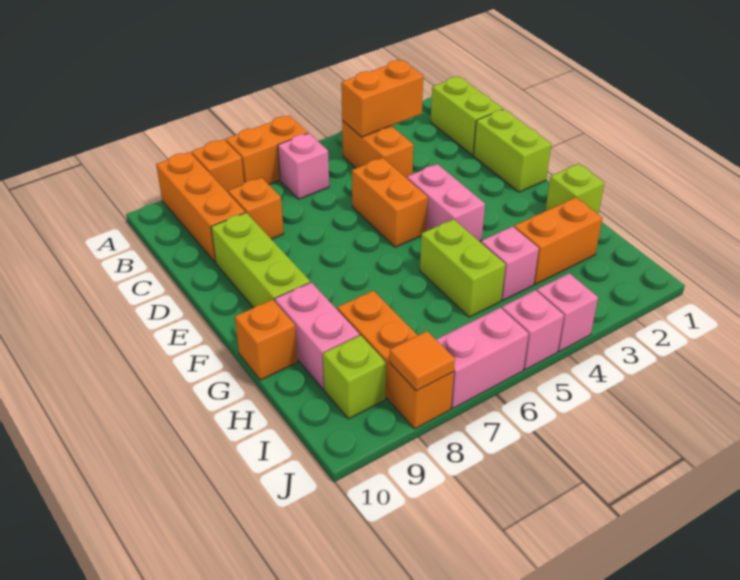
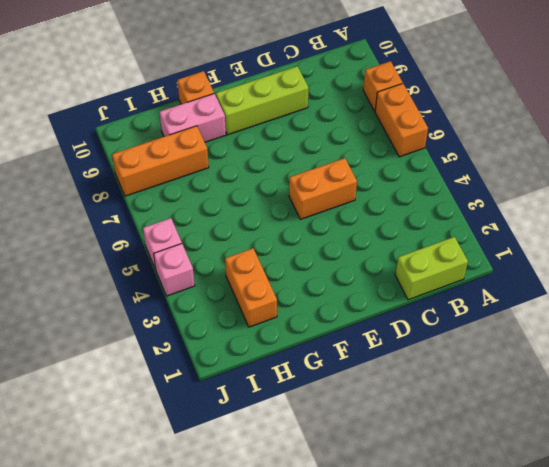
none -> orange brick A9:C9 level 1
none -> orange brick B4:C4 level 1
none -> pink brick B6 level 1

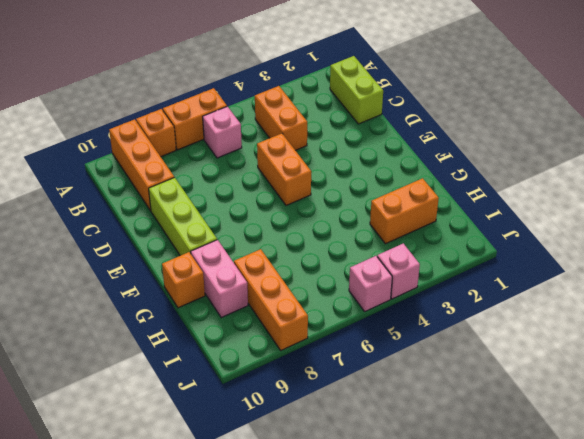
none -> orange brick C8 level 1
none -> lime brick D1:E1 level 1
none -> pink brick E4:F4 level 1

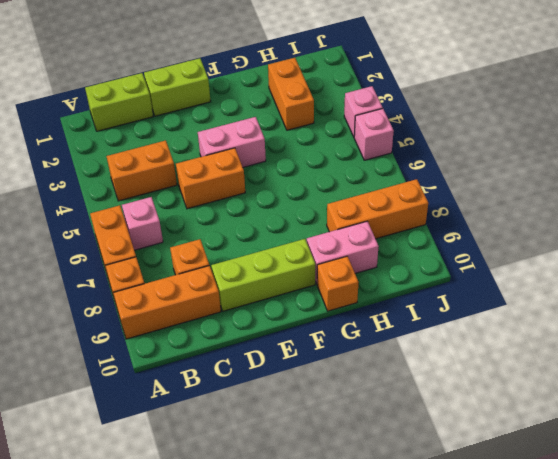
none -> lime brick G1 level 1
none -> lime brick G5:H5 level 1
none -> pink brick H4 level 1

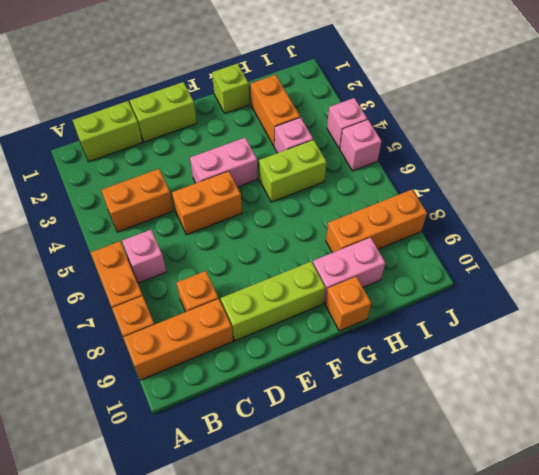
none -> lime brick I9 level 1
none -> pink brick J6:J7 level 1
none -> orange brick B3:B4 level 2

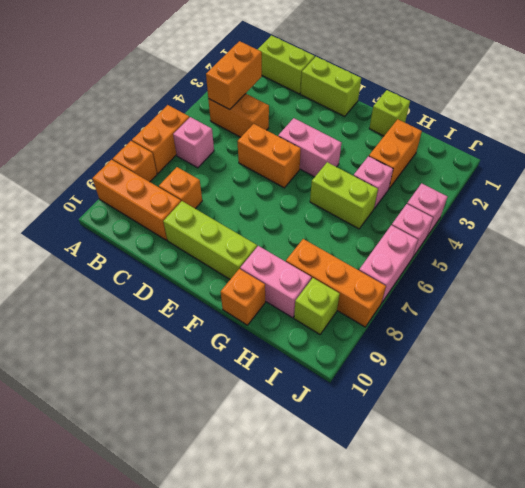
none -> orange tile J8 level 2

